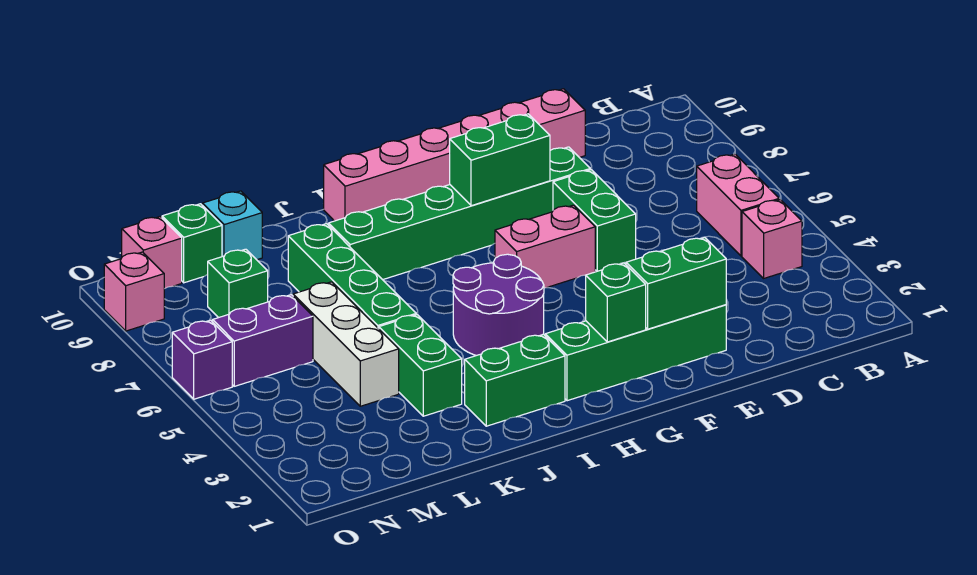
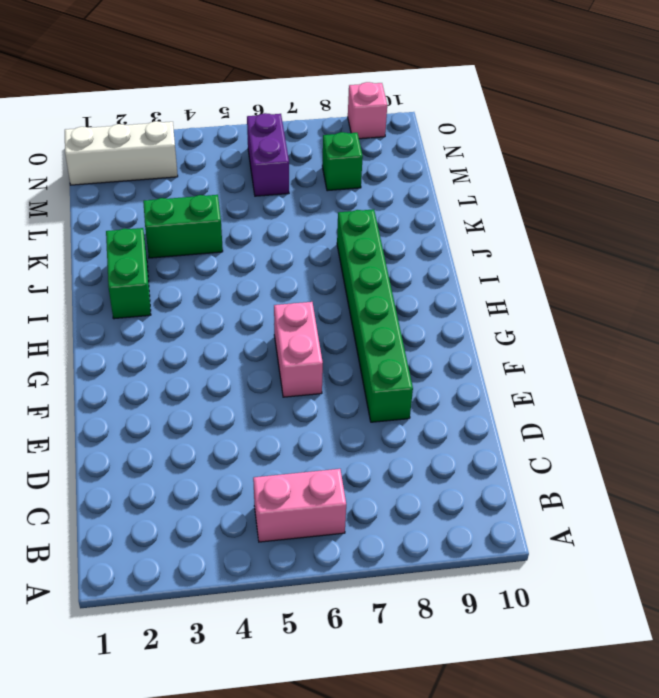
white brick N1:N3 level 1 -> white brick L4:L6 level 1
none -> pink brick B4 level 1
none -> pink brick D10:I10 level 1
none -> green brick E2:H2 level 1

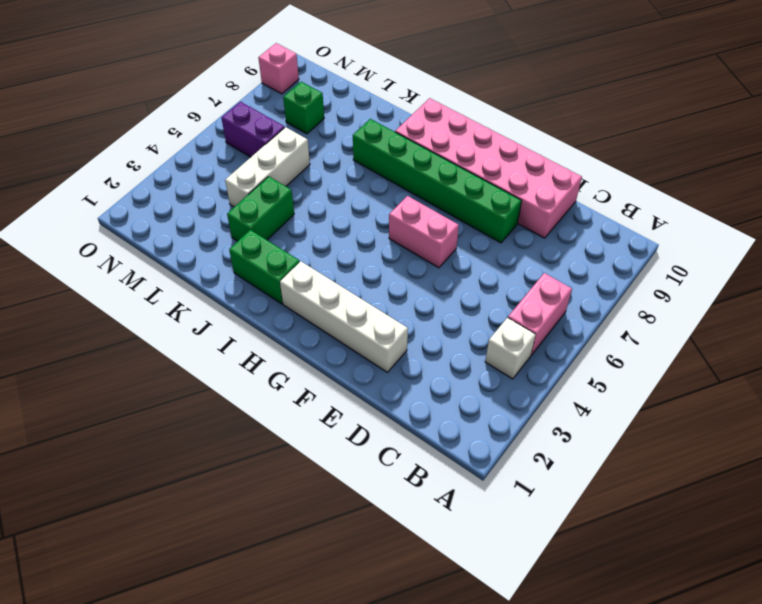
white brick B4 level 1 -> pink brick B4 level 1
pink brick D9:I10 level 1 -> pink brick D10:I10 level 1
white brick E2:H2 level 1 -> green brick E2:H2 level 1
none -> green brick E6:E7 level 1
none -> purple round brick H4:I5 level 1
none -> green brick K5:K8 level 1

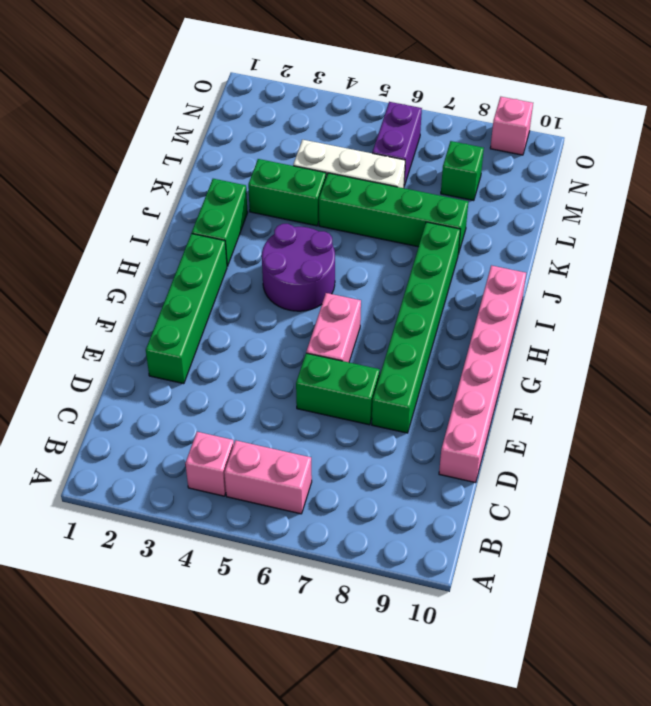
none -> cyan brick L10 level 1
none -> green brick M10 level 1
none -> pink brick N10 level 1

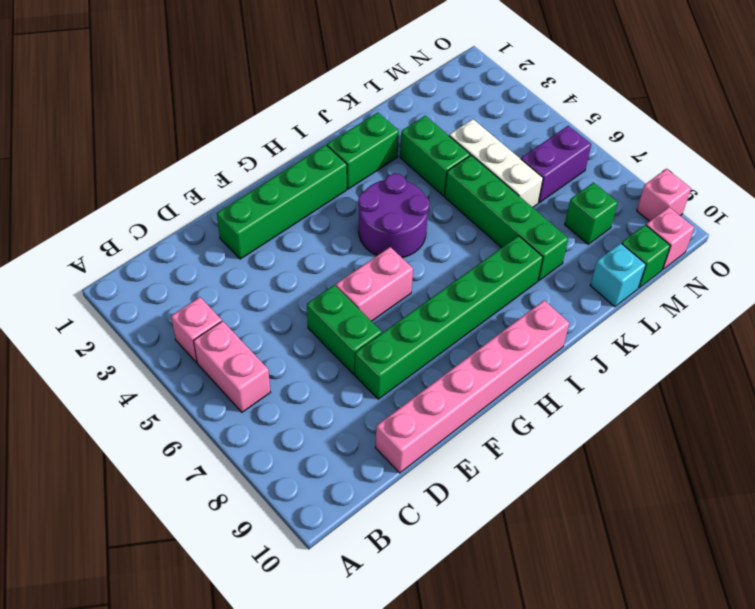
none -> purple brick O6 level 1
none -> green brick E2:F2 level 2
none -> green brick F8:G8 level 2

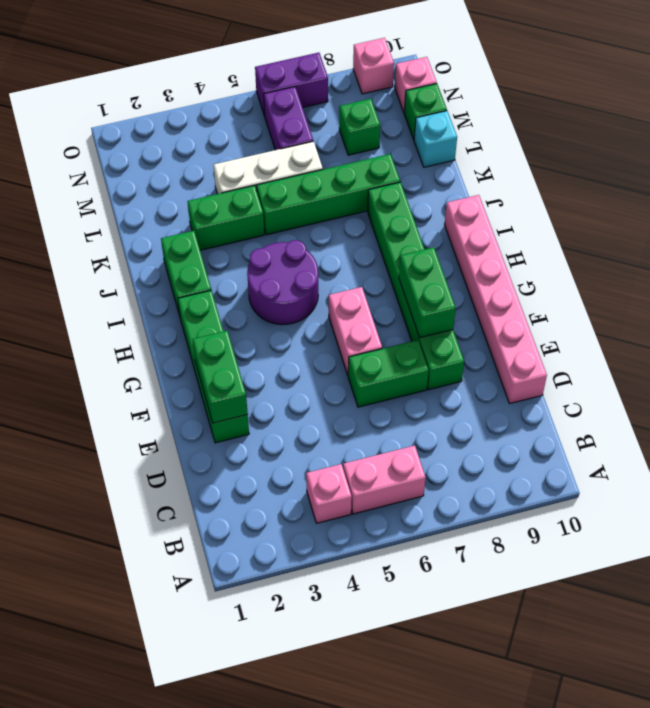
purple brick O6:O7 level 1 -> purple brick O6 level 1
none -> green brick G2 level 2

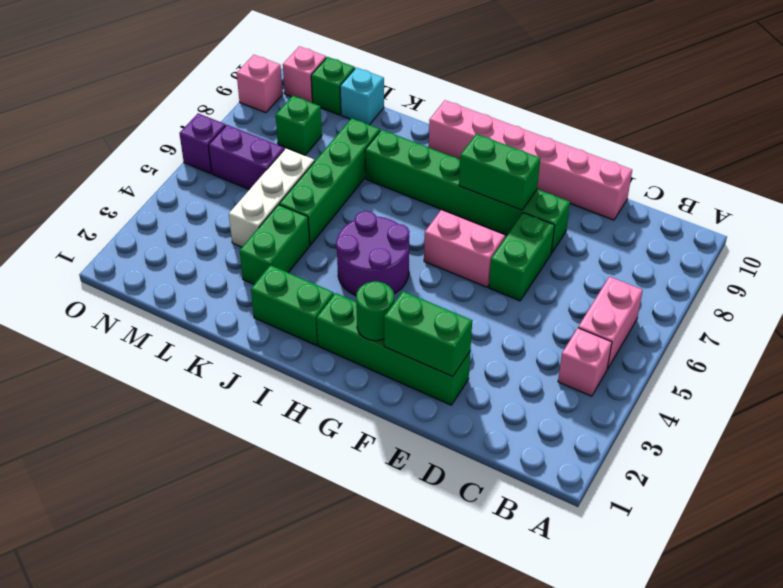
green round brick G2 level 2 -> green brick G2 level 2

